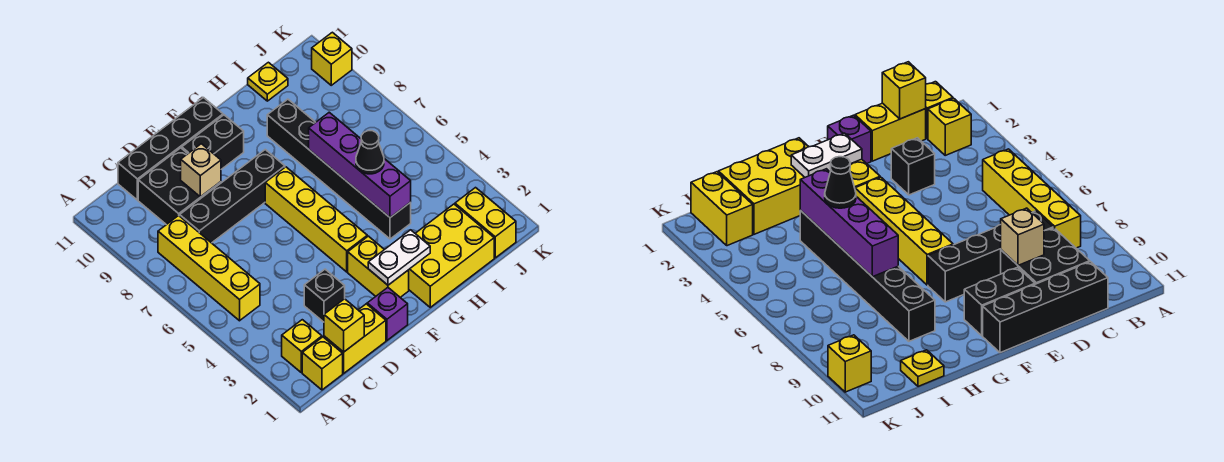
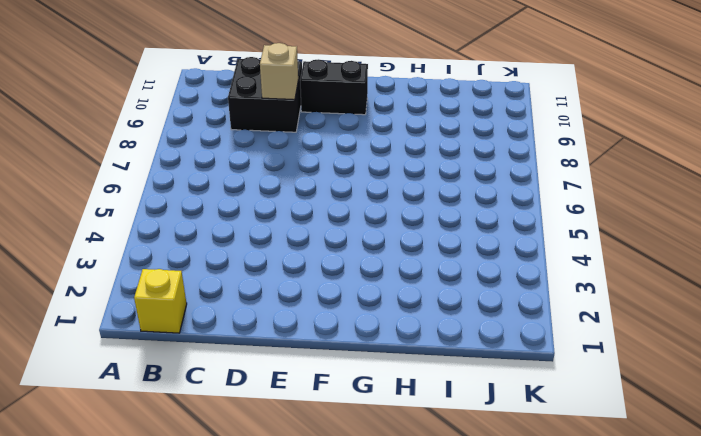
none -> yellow brick B2 level 1
none -> yellow brick B5:B8 level 1
none -> yellow brick C1:D1 level 1

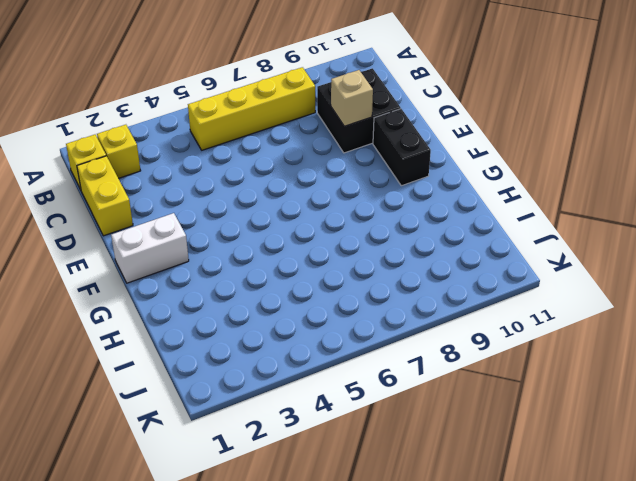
white brick F1:F2 level 1 -> yellow brick F2:F3 level 1
none -> black brick C8:F8 level 1
none -> black brick C11:F11 level 1
none -> black brick D3 level 1

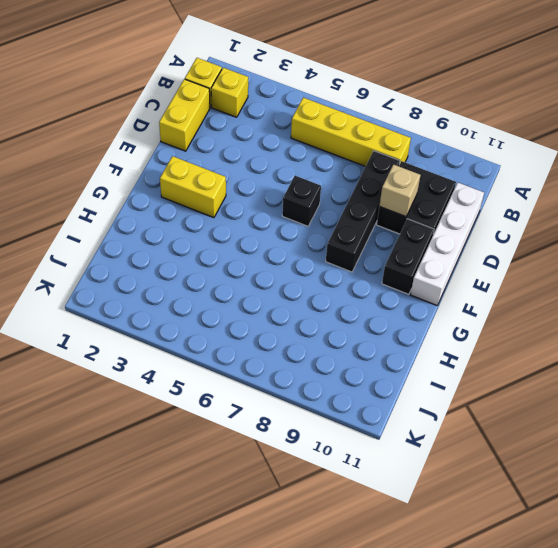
white brick C11:F11 level 1 -> black brick C11:F11 level 1
black brick E6 level 1 -> black brick D3 level 1
none -> purple brick E1 level 1
none -> yellow brick F4:F7 level 1
none -> yellow brick G1:I2 level 1

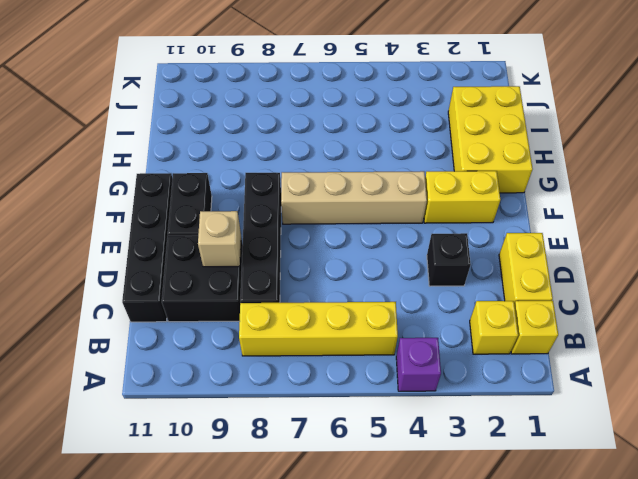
purple brick A4 level 1 -> purple brick E1 level 1
tan brick F4:F7 level 1 -> yellow brick F4:F7 level 1
none -> black brick H4:H9 level 1
none -> yellow plate I11 level 1
none -> yellow brick J1:J2 level 1

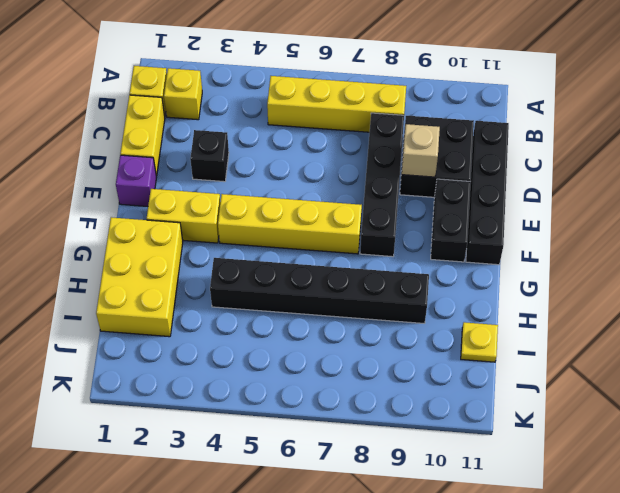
none -> yellow brick J1:J2 level 1
none -> yellow brick K10 level 1
none -> yellow brick C1 level 2

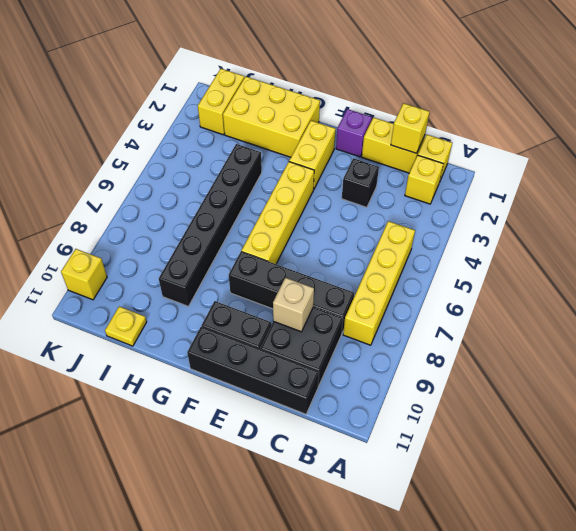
none -> white plate F2:G2 level 2
none -> purple brick H4:H7 level 2
none -> black cone H5 level 3

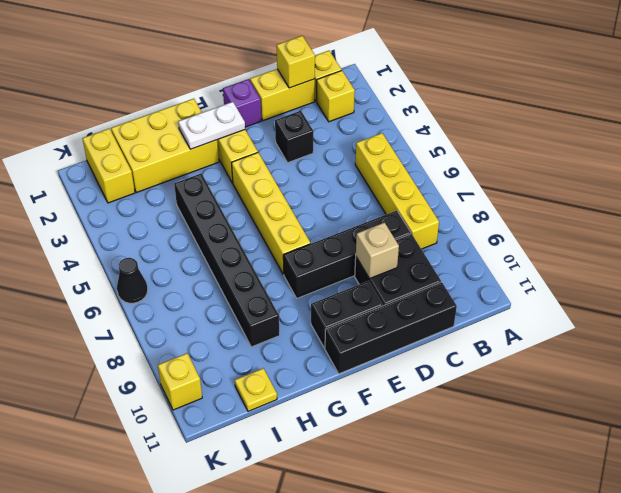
black cone K6 level 1 -> black cone H5 level 3
none -> purple brick H4:H7 level 2

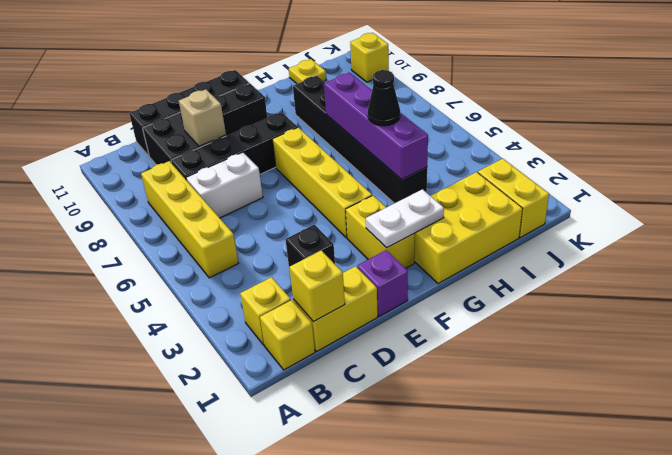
white brick C7:D7 level 1 -> none

